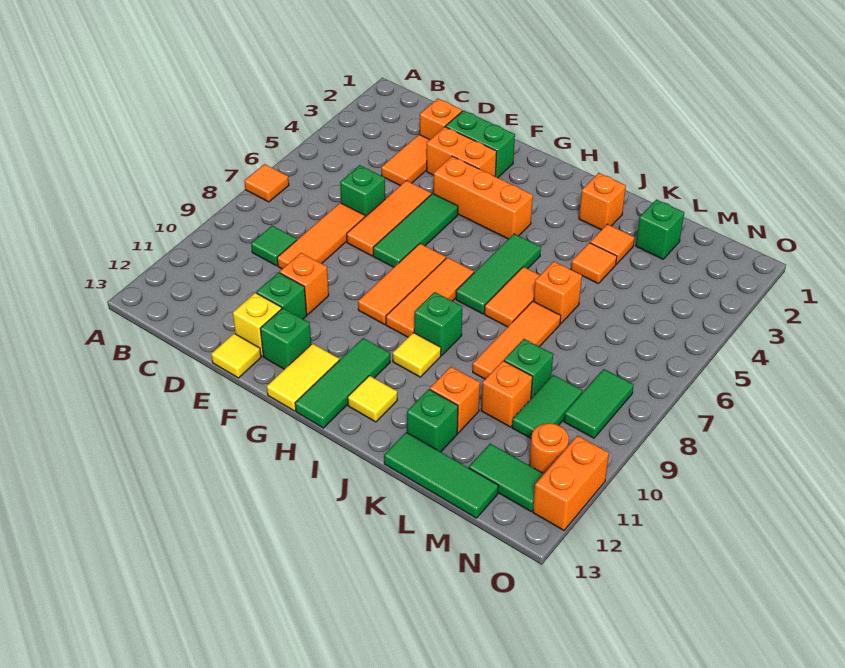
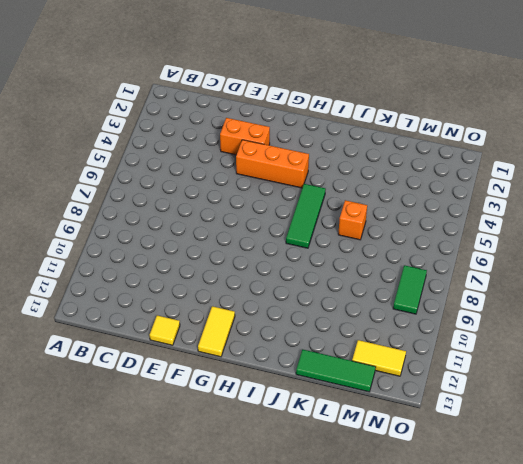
yellow tile M12:N12 level 1 -> green tile M12:N12 level 1
none -> orange tile A7 level 1
none -> green tile C9 level 1
none -> orange brick D2 level 1
none -> orange tile D3:D4 level 1

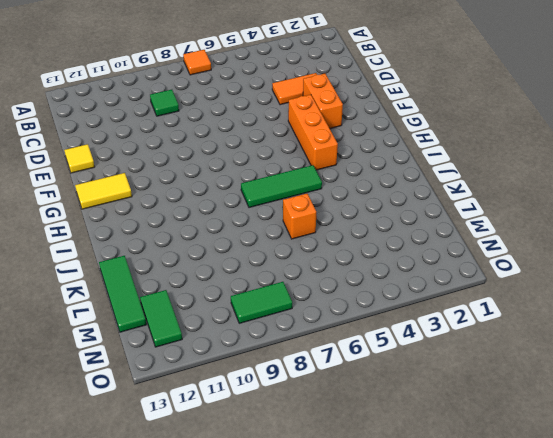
none -> orange brick D2 level 1
none -> green brick D6 level 1
none -> orange tile D7:D9 level 1
none -> green brick E2:F2 level 1

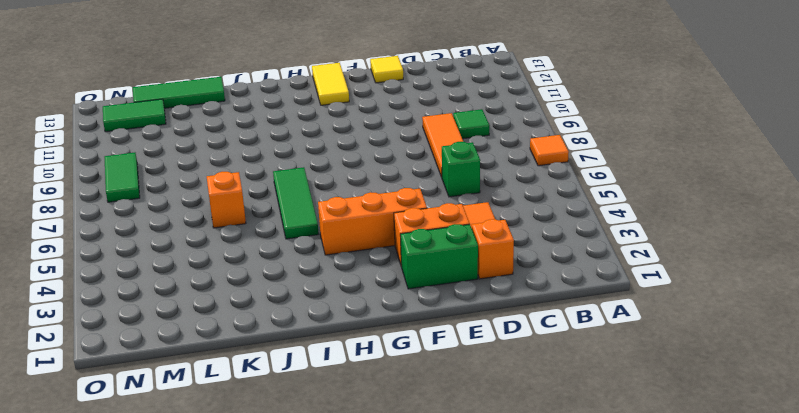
none -> orange tile E5:E7 level 1
none -> orange brick E10 level 1
none -> green brick E11 level 1
none -> yellow brick E12 level 1

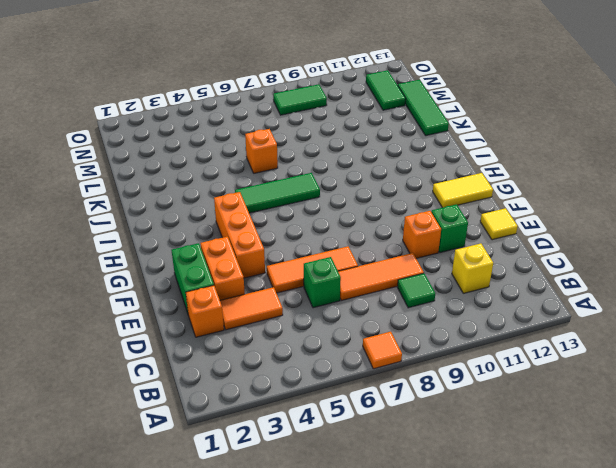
yellow brick C11 level 1 -> yellow brick E12 level 1
none -> green tile F5:F7 level 1
none -> green brick F12 level 1
none -> orange tile G7:G9 level 1
none -> orange tile H7:H9 level 1

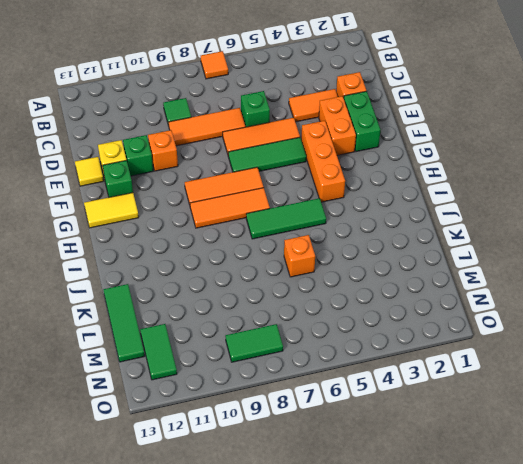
none -> green tile H11:H13 level 1
none -> green brick I9 level 1
none -> yellow tile I10 level 1
none -> yellow tile I12 level 1

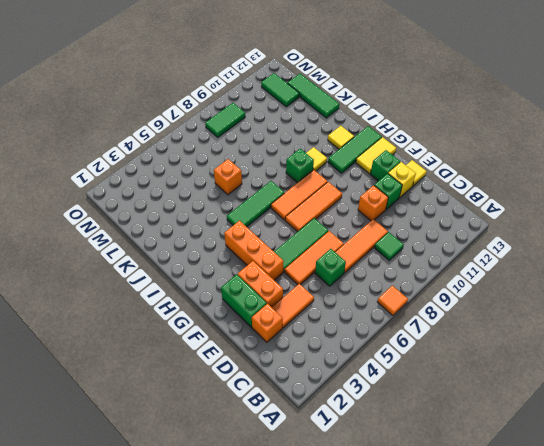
none -> orange brick J2 level 1
none -> orange tile J6:J7 level 1
none -> orange tile K3 level 1
none -> orange tile K4 level 1

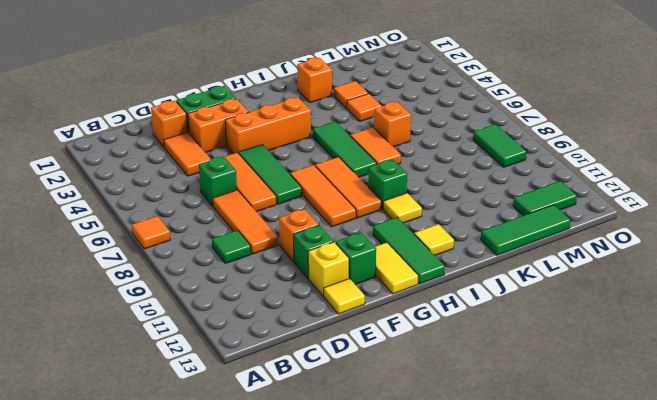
none -> orange tile K7:K9 level 1
none -> orange brick K11 level 1
none -> green brick K12 level 1
none -> green brick L2 level 1

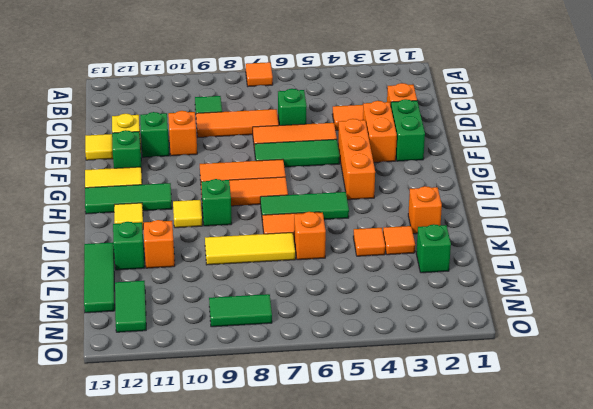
yellow tile K7:K9 level 1 -> orange tile K7:K9 level 1
none -> green brick L9 level 1
none -> orange brick L10 level 1
none -> green tile M9:M10 level 1
none -> orange round brick N11 level 1

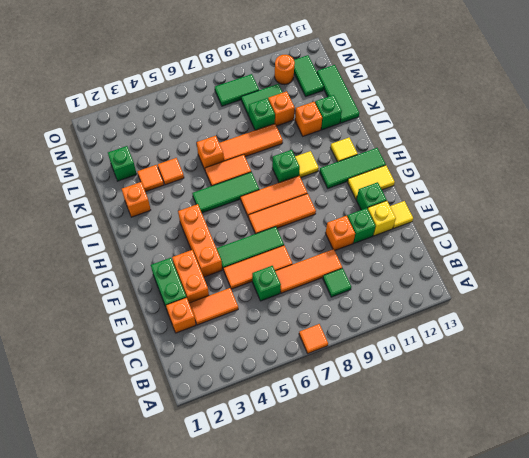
none -> orange brick O11:O12 level 1

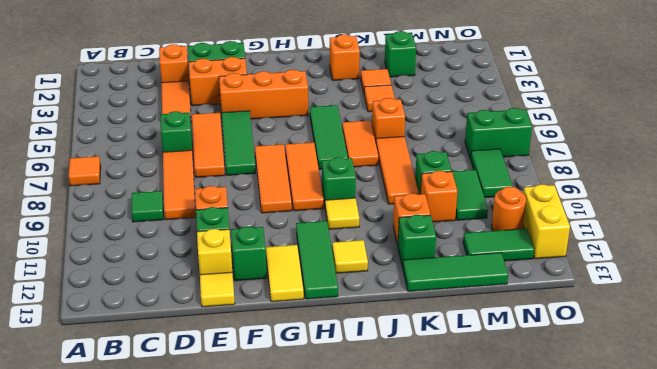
green brick N7:O7 level 1 -> none
yellow brick O11:O12 level 1 -> orange brick O11:O12 level 1

